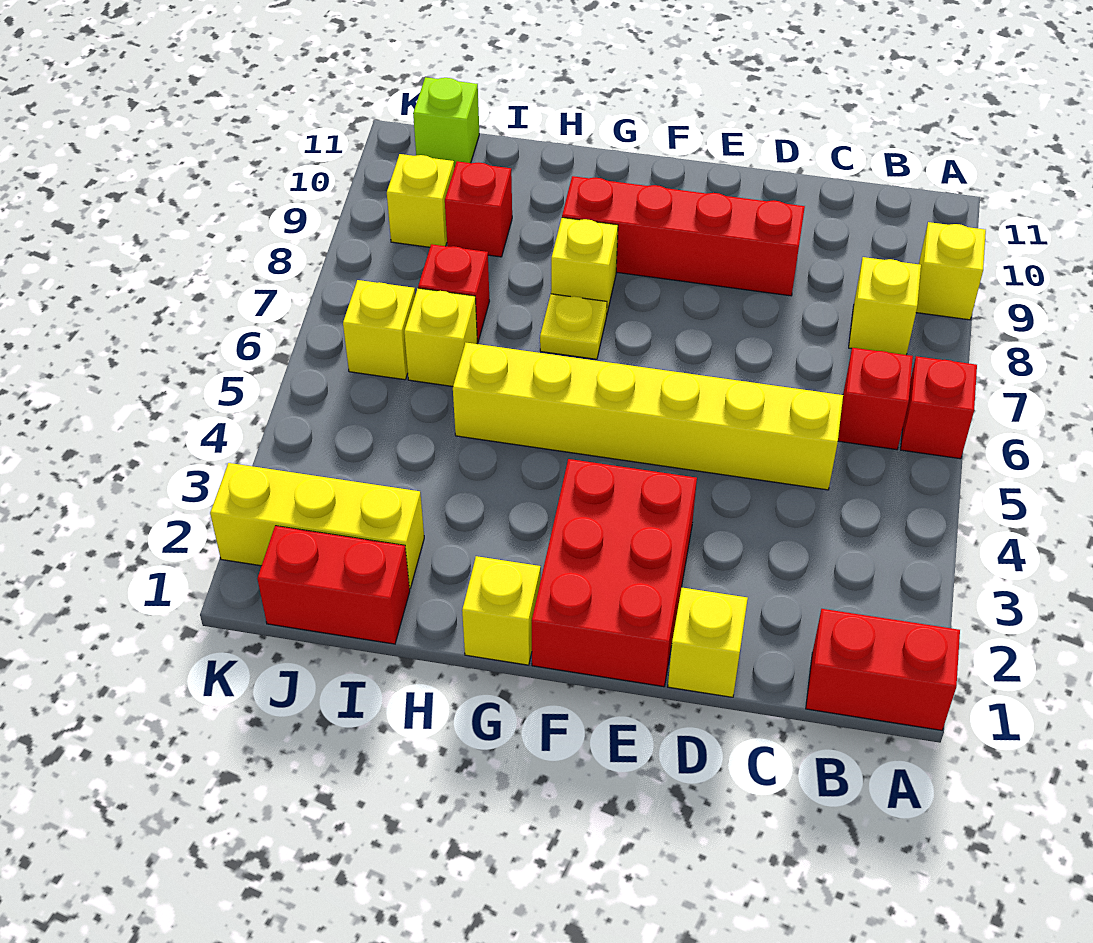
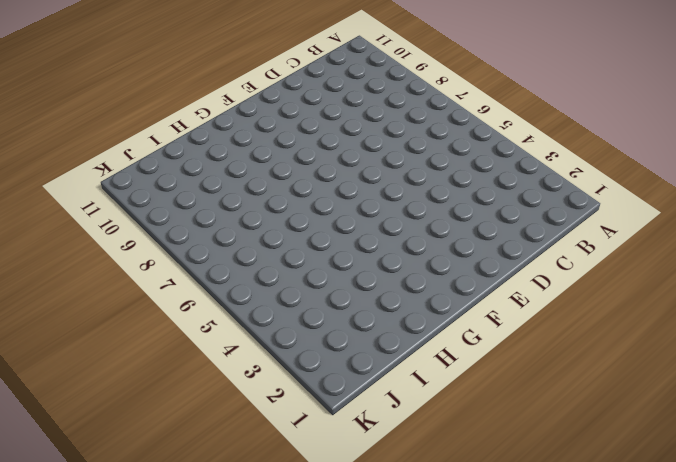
none -> red brick A1:B1 level 1
none -> red brick A6 level 1
none -> yellow brick A9 level 1

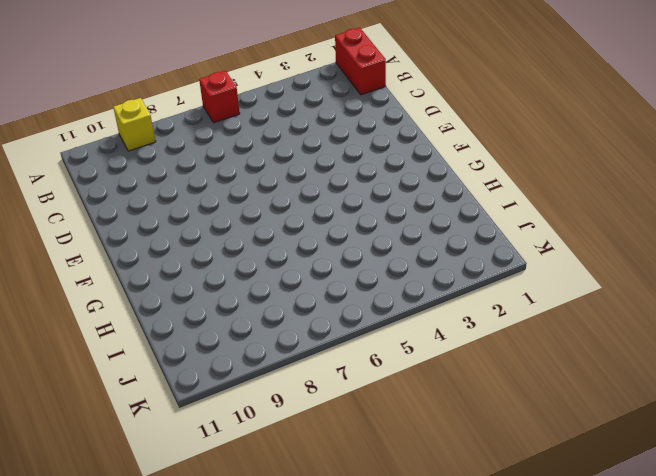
none -> red brick B6 level 1
none -> yellow brick B8 level 1
none -> yellow brick C5:H5 level 1

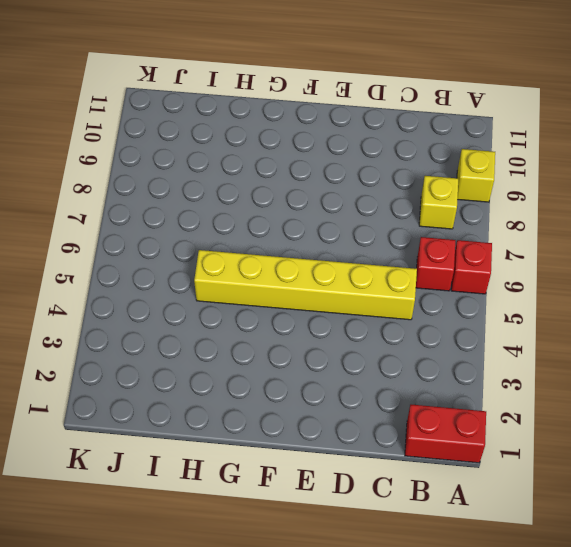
none -> yellow brick D1 level 1
none -> red brick D9:G9 level 1
none -> red brick E1:F3 level 1

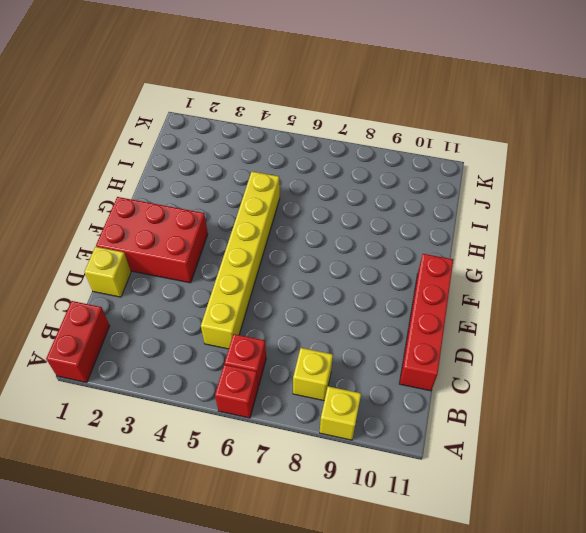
red brick C11:F11 level 1 -> red brick D9:G9 level 1
none -> yellow brick G1 level 1
none -> yellow plate G7 level 1
none -> yellow brick G8 level 1

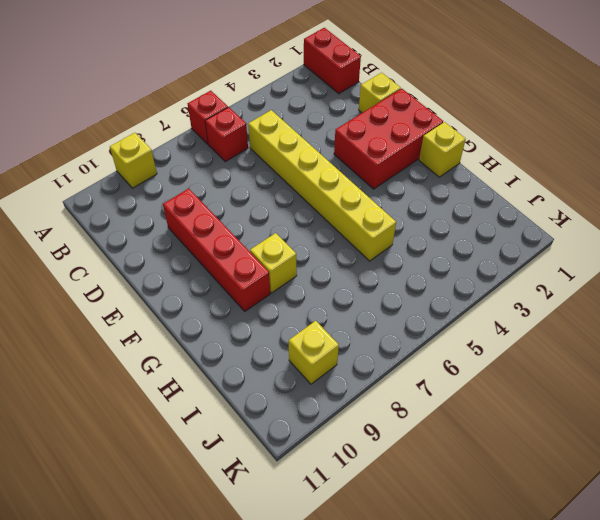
none -> yellow brick B8 level 1
none -> yellow plate G7 level 1
none -> red brick I1:J1 level 1

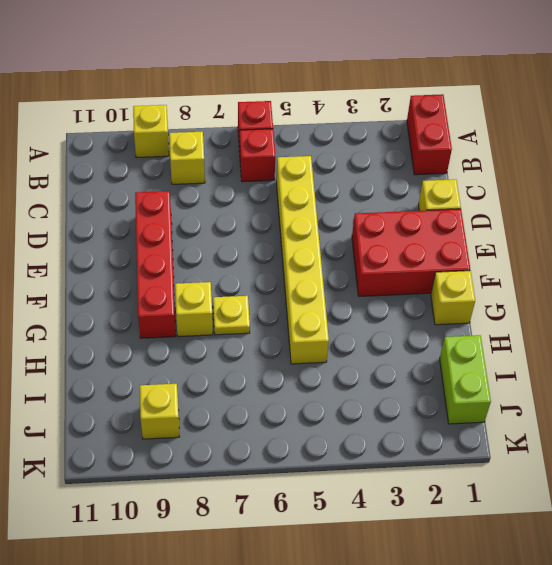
lime brick I1:J1 level 1 -> red brick I1:J1 level 1
none -> yellow brick I2:K2 level 1
none -> yellow brick I6 level 1
none -> red brick I7 level 1

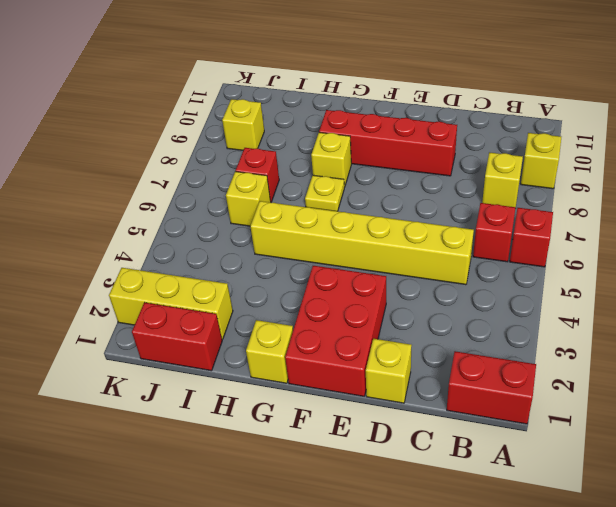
none -> red brick I9 level 1
none -> yellow brick J6 level 1
none -> lime brick J11 level 1

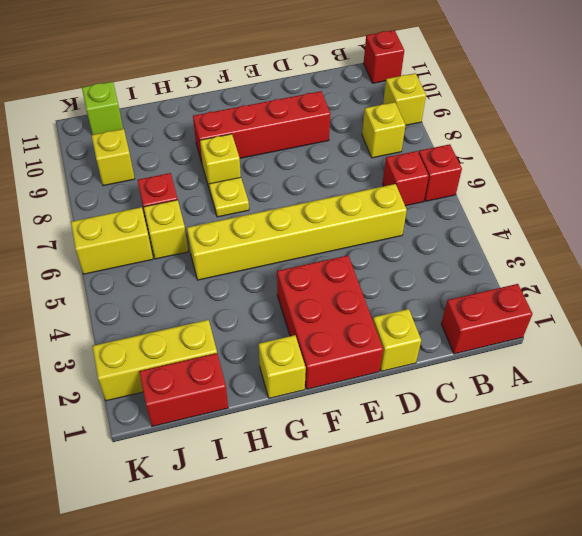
red brick A11 level 1 -> red brick I9 level 1
yellow brick J6:K6 level 1 -> yellow brick J6 level 1

